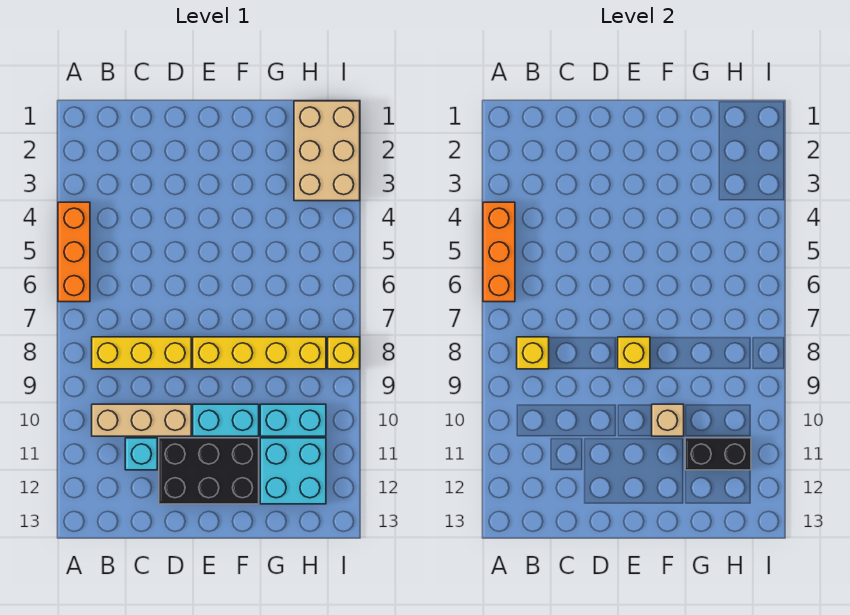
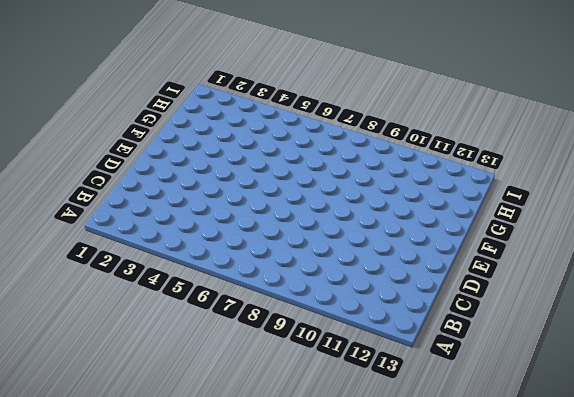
none -> orange brick A4:A6 level 1
none -> yellow brick B8:D8 level 1
none -> tan brick B10:D10 level 1

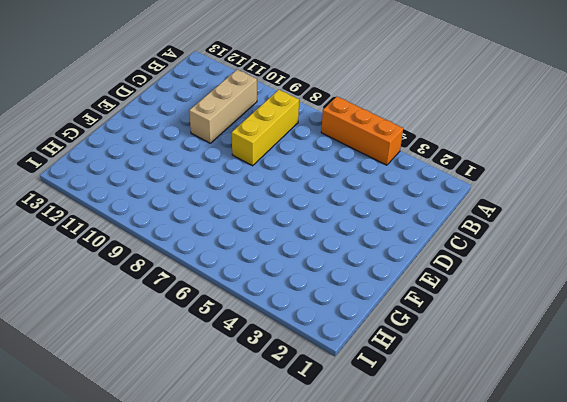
none -> cyan brick C11 level 1
none -> black brick D11:F12 level 1
none -> yellow brick E8:H8 level 1

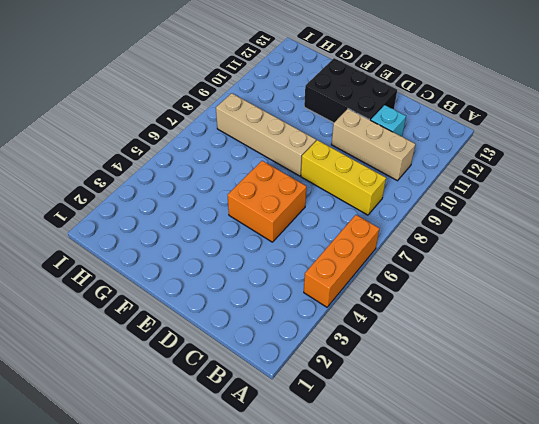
orange brick D5:E6 level 1 -> none
tan brick E8:H8 level 1 -> yellow brick E8:H8 level 1
none -> cyan brick E10:F10 level 1
none -> cyan brick G10:H10 level 1
none -> cyan brick G11:H12 level 1

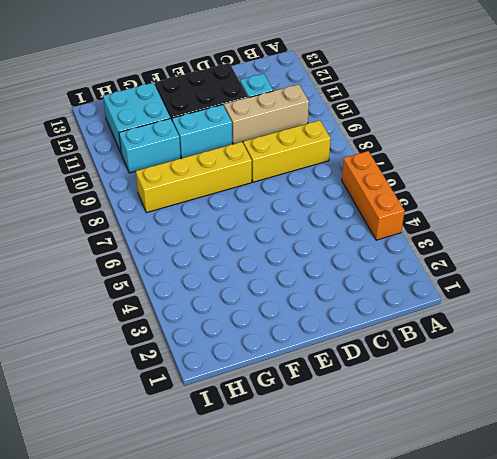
none -> tan brick H1:I3 level 1
none -> yellow brick I8 level 1
none -> orange brick A4:A6 level 2

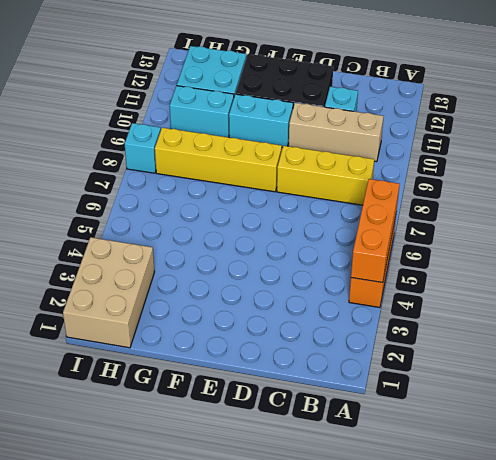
cyan brick I8 level 1 -> yellow brick I8 level 1
none -> yellow brick B8 level 2
none -> yellow brick E8 level 2
none -> tan brick F10 level 2

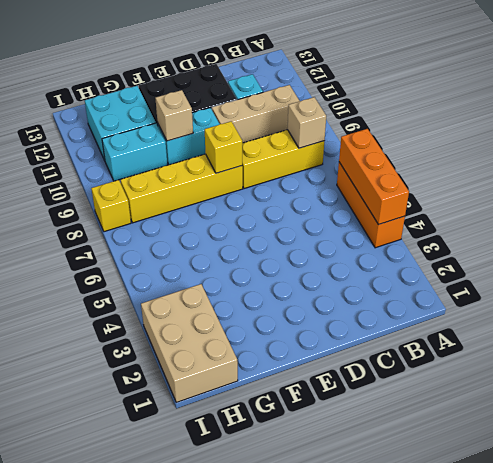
tan brick B8 level 2 -> yellow brick B8 level 2
none -> black brick G11:H11 level 2

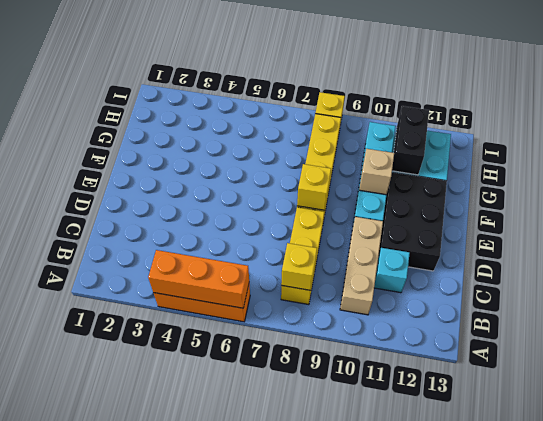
none -> tan brick H1:I3 level 1

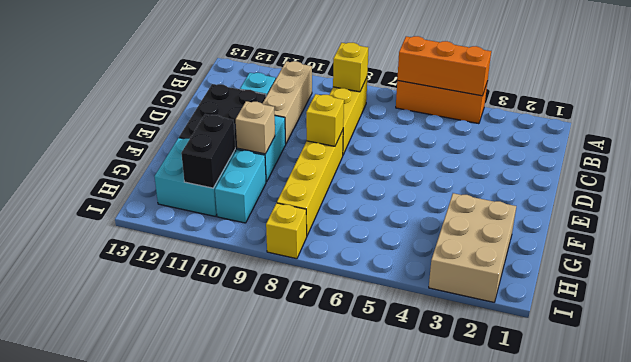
tan brick G2:I3 level 1 -> tan brick H1:I3 level 1

